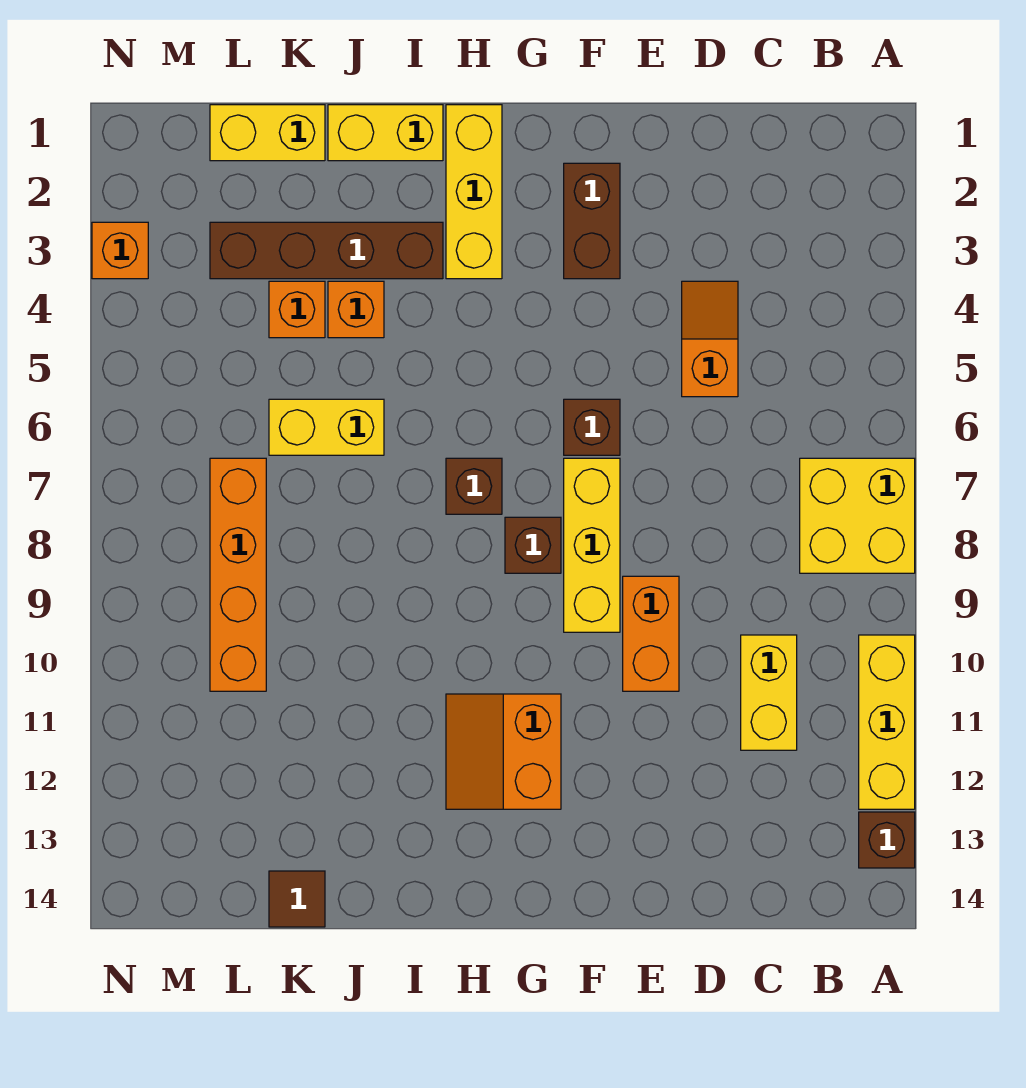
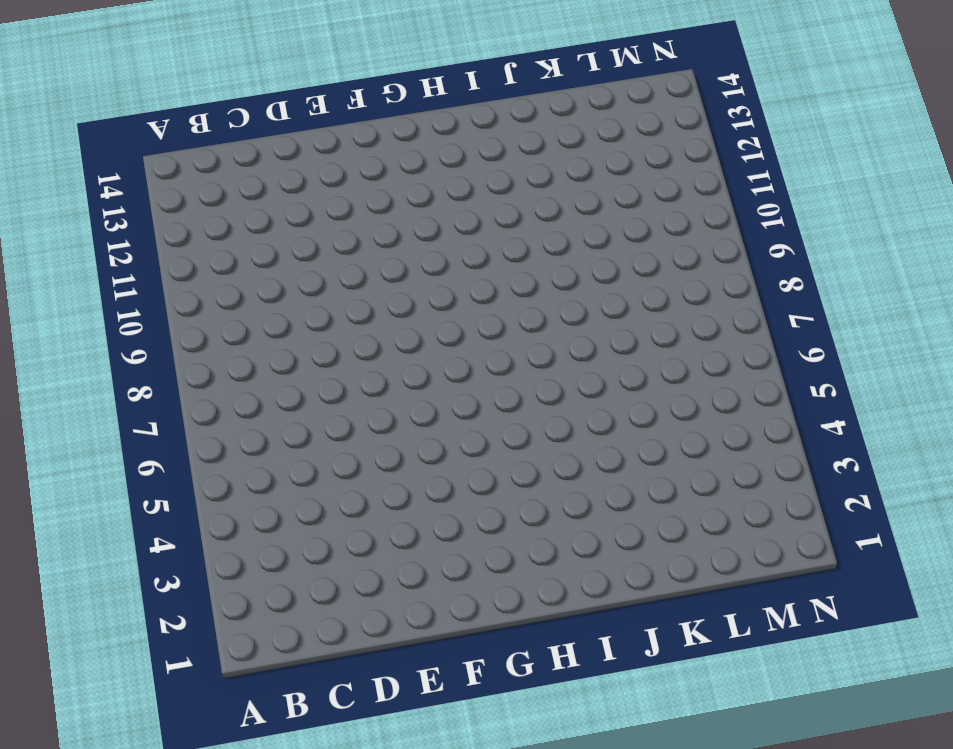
none -> yellow brick A7:B8 level 1
none -> yellow brick A10:A12 level 1
none -> brown brick A13 level 1

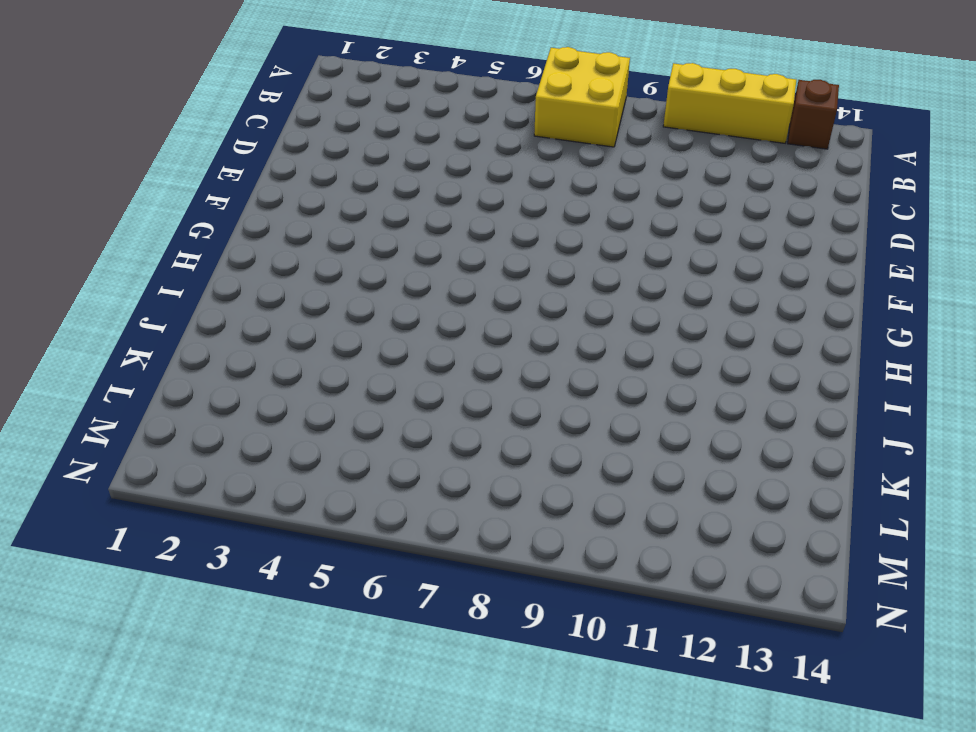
none -> yellow brick C10:C11 level 1
none -> orange slope D4:D5 level 1 top 5
none -> orange brick E9:E10 level 1

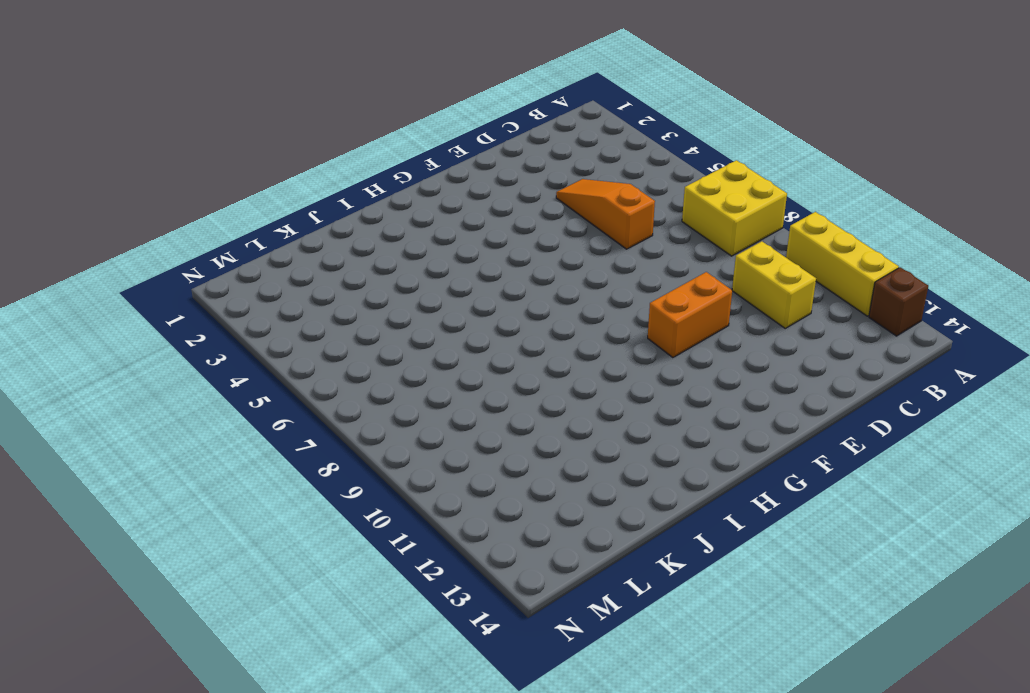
orange slope D4:D6 level 1 top 6 -> orange slope D4:D5 level 1 top 5
orange brick E10:F10 level 1 -> orange brick E9:E10 level 1
none -> brown brick F2:F3 level 1
none -> brown brick F6 level 1
none -> yellow brick F7:F9 level 1

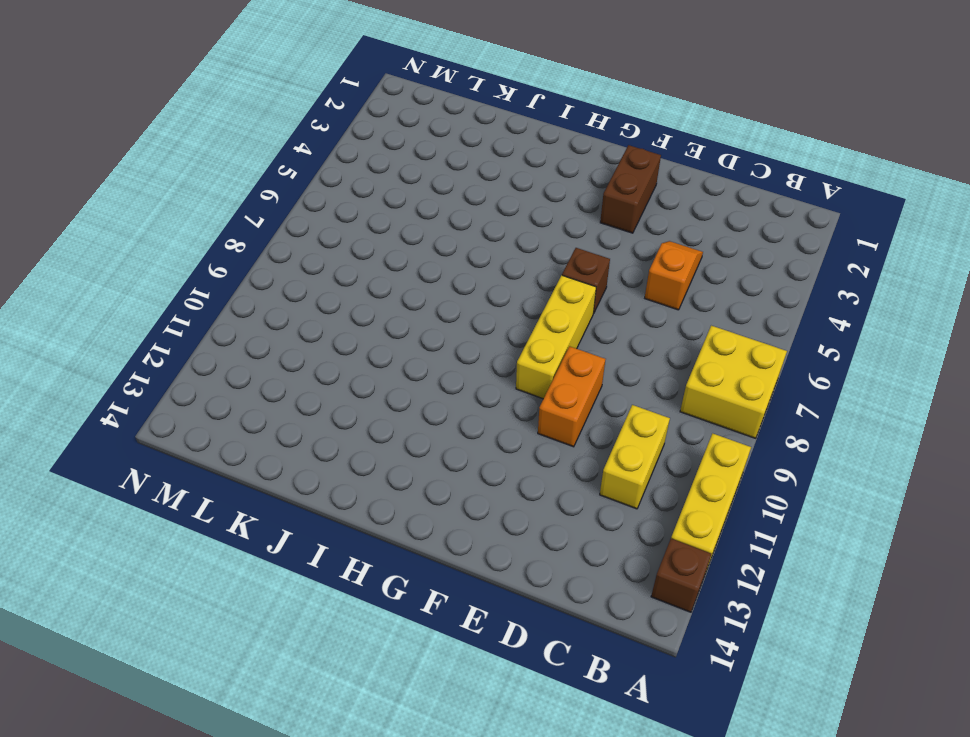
none -> brown brick G8 level 1
none -> orange slope G11:H12 level 1 top G
none -> yellow brick H1:H3 level 1

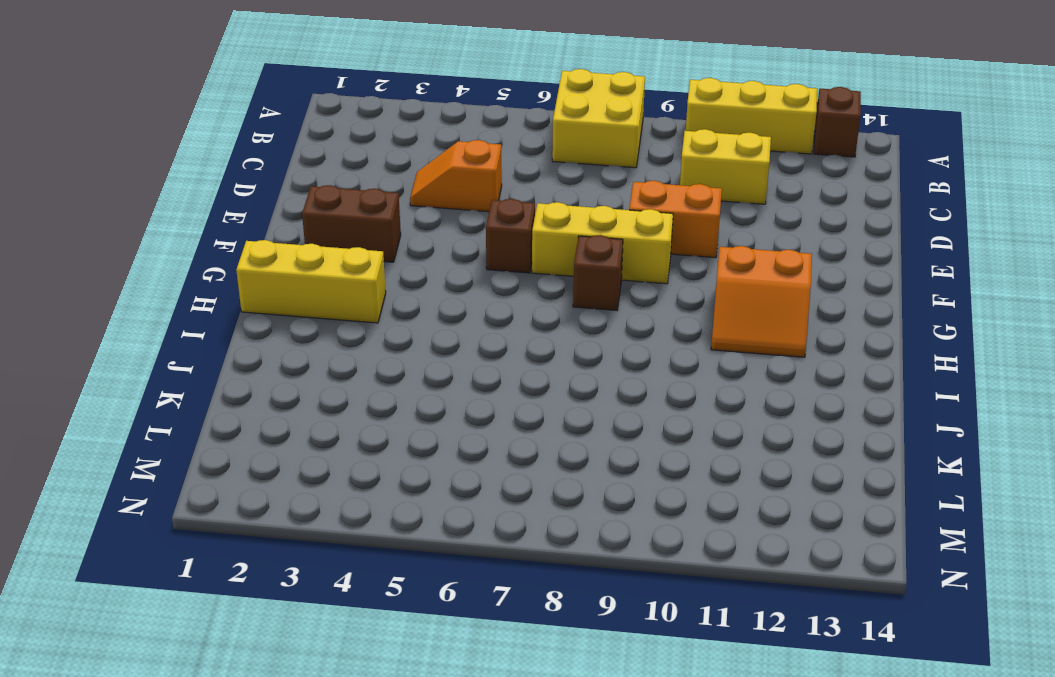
none -> brown brick H7 level 1
none -> yellow brick I1:J1 level 1
none -> brown brick I3:L3 level 1

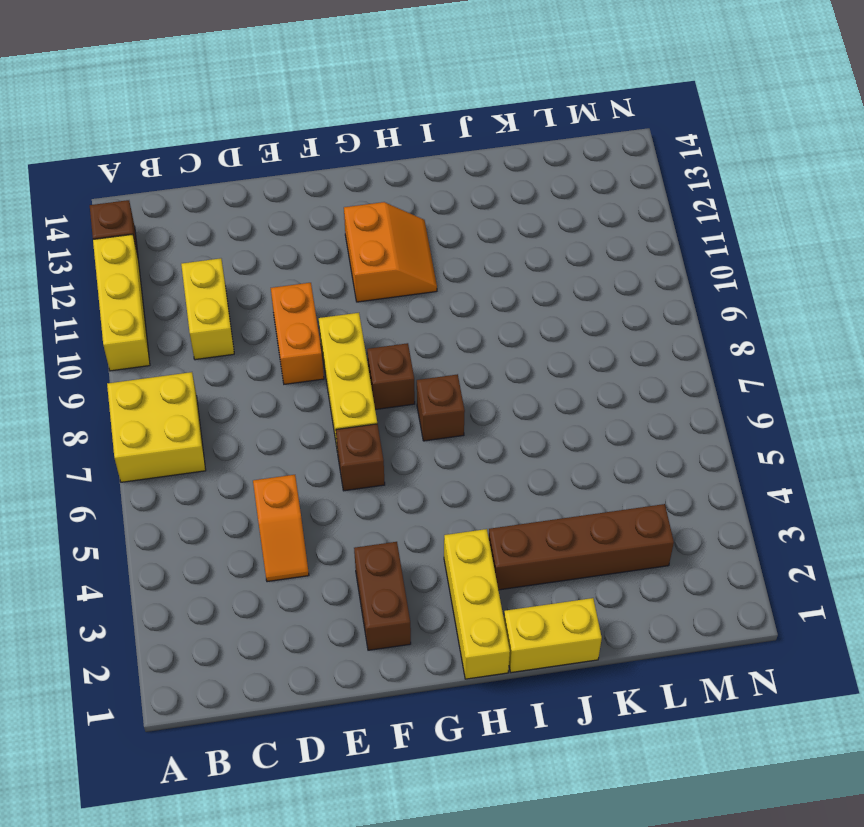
none -> orange brick J4 level 1
none -> yellow brick J6:K6 level 1
none -> yellow brick K1:L1 level 1

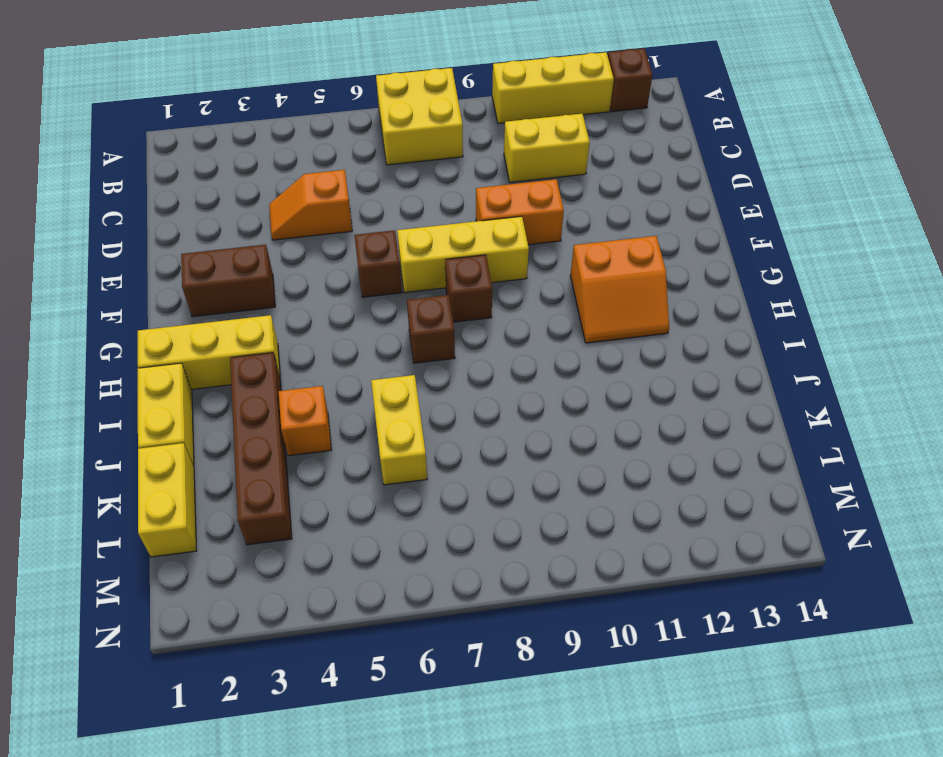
none -> orange brick K4 level 1
none -> brown tile K14 level 1
none -> orange brick L7:L10 level 1

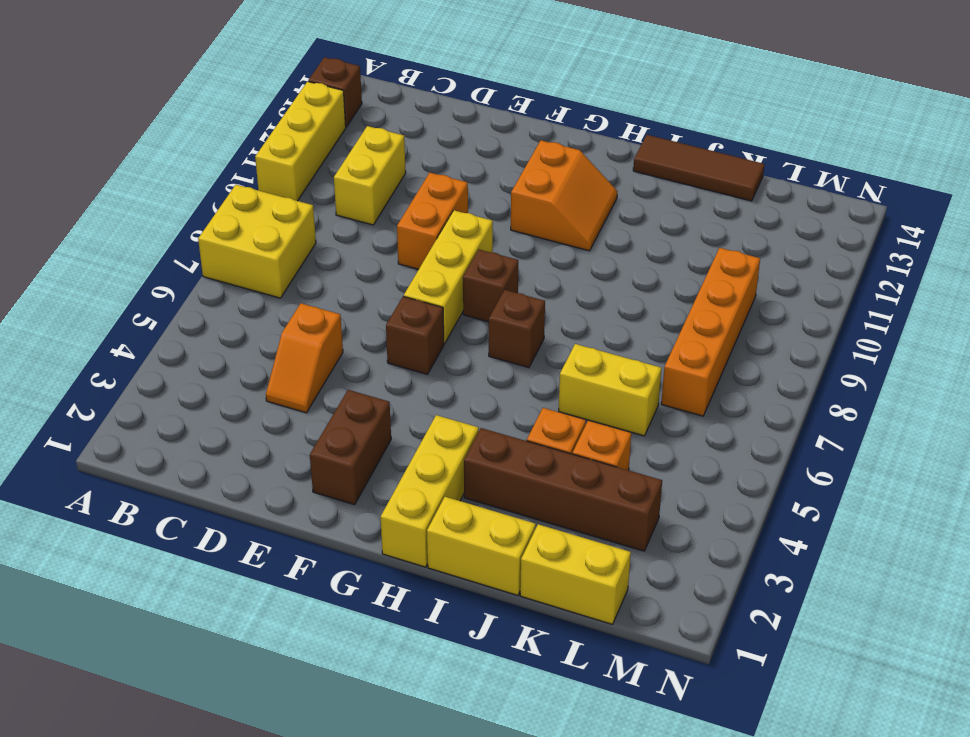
brown tile I14:K14 level 1 -> brown tile K14 level 1
none -> orange brick N3 level 1

